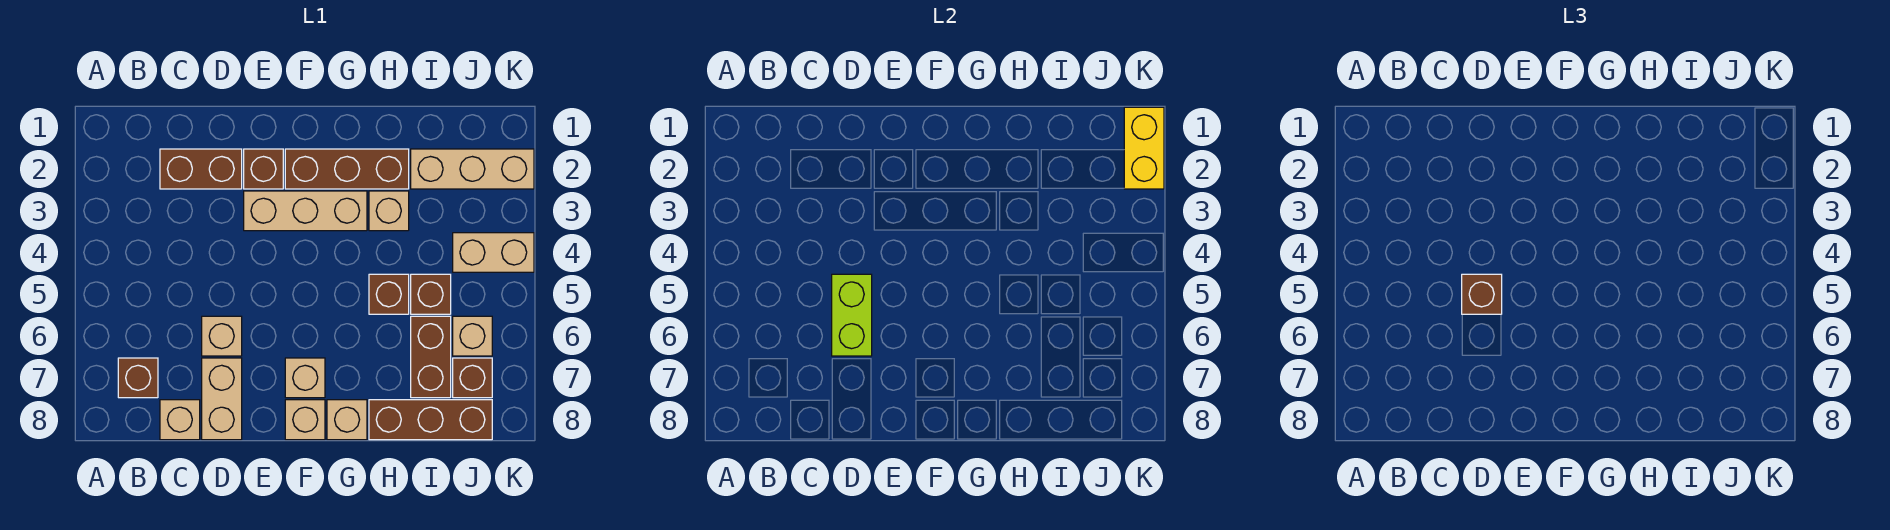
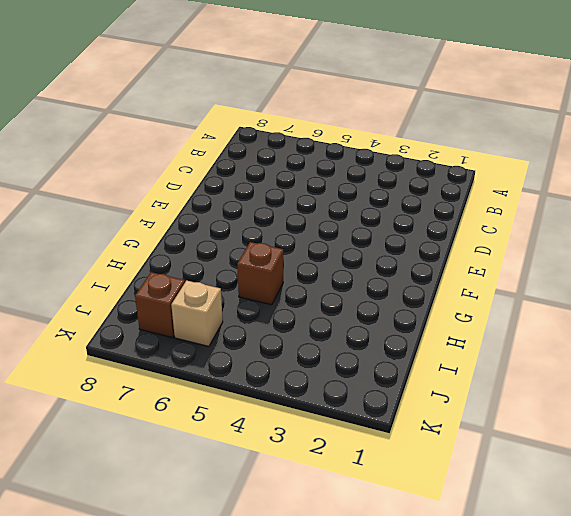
none -> brown brick B7 level 1
none -> brown brick C2:D2 level 1
none -> tan brick C8 level 1

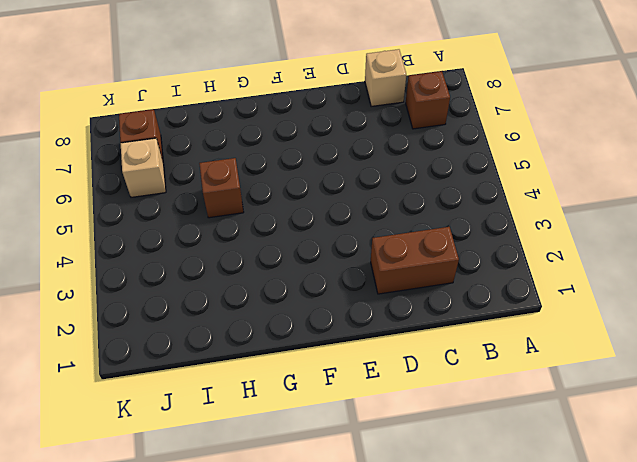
none -> tan brick D6 level 1
none -> tan brick D7:D8 level 1
none -> brown brick E2 level 1

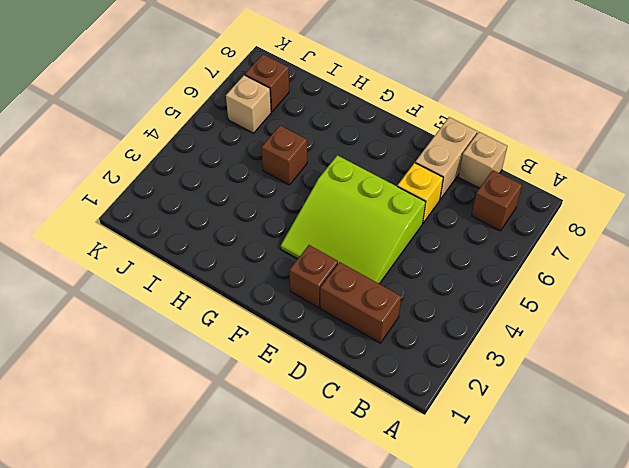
lime slope D3:F5 level 1 top 5 -> tan brick E3:G3 level 1
yellow brick D6 level 1 -> tan brick D6 level 1
none -> brown brick F2:H2 level 1
none -> tan brick F7 level 1
none -> tan brick F8 level 1

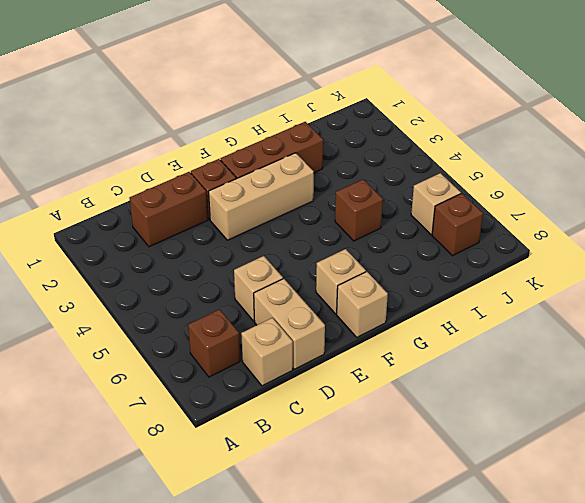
none -> tan brick G8 level 1
none -> tan brick H3 level 1
none -> brown brick H8:J8 level 1

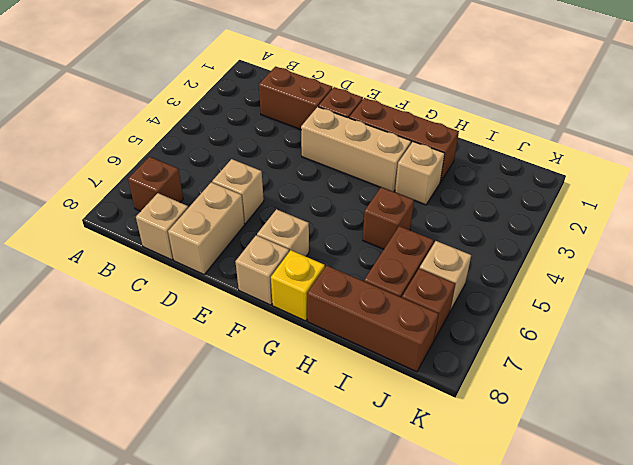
yellow brick G8 level 1 -> tan brick G8 level 1
none -> tan brick I2:K2 level 1
none -> brown brick I5 level 1
none -> tan brick J4:K4 level 1

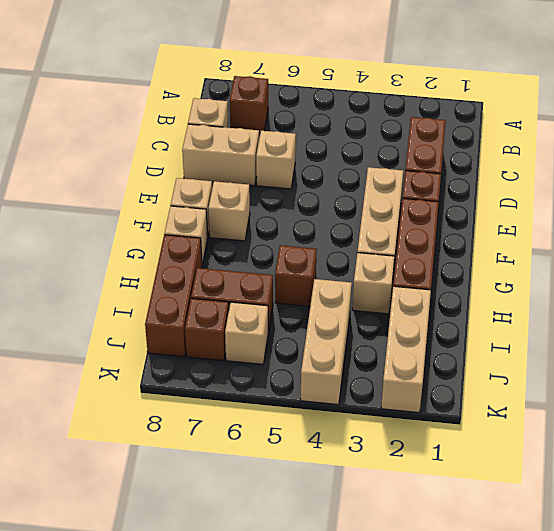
tan brick I4:K4 level 1 -> tan brick J4:K4 level 1
none -> brown brick I5 level 1
none -> lime brick D5:D6 level 2
none -> yellow brick K1:K2 level 2

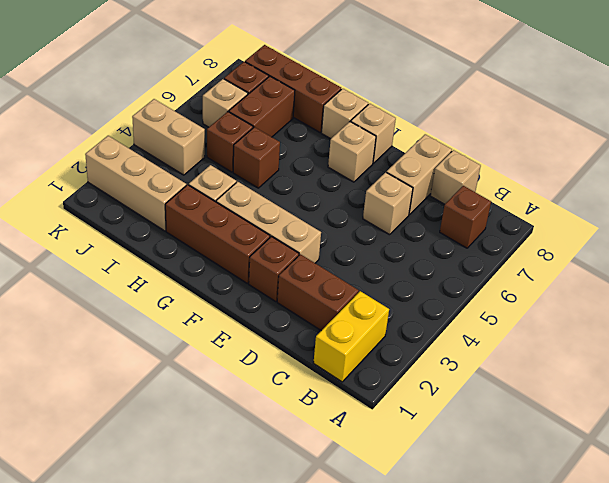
yellow brick B1:B2 level 1 -> yellow brick K1:K2 level 2
none -> lime brick D5:D6 level 2
none -> brown brick D5 level 3

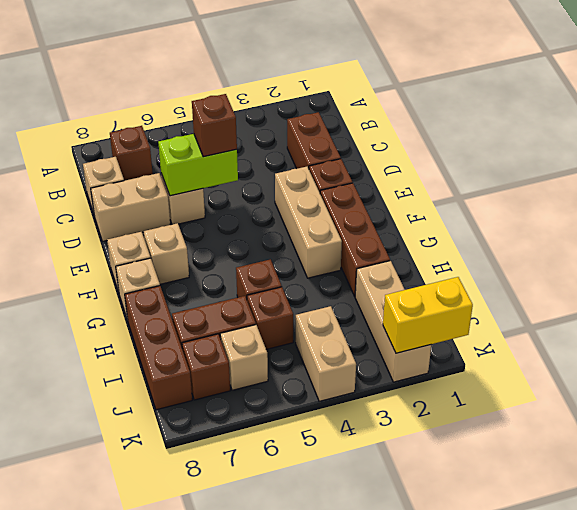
none -> tan brick H3 level 1

